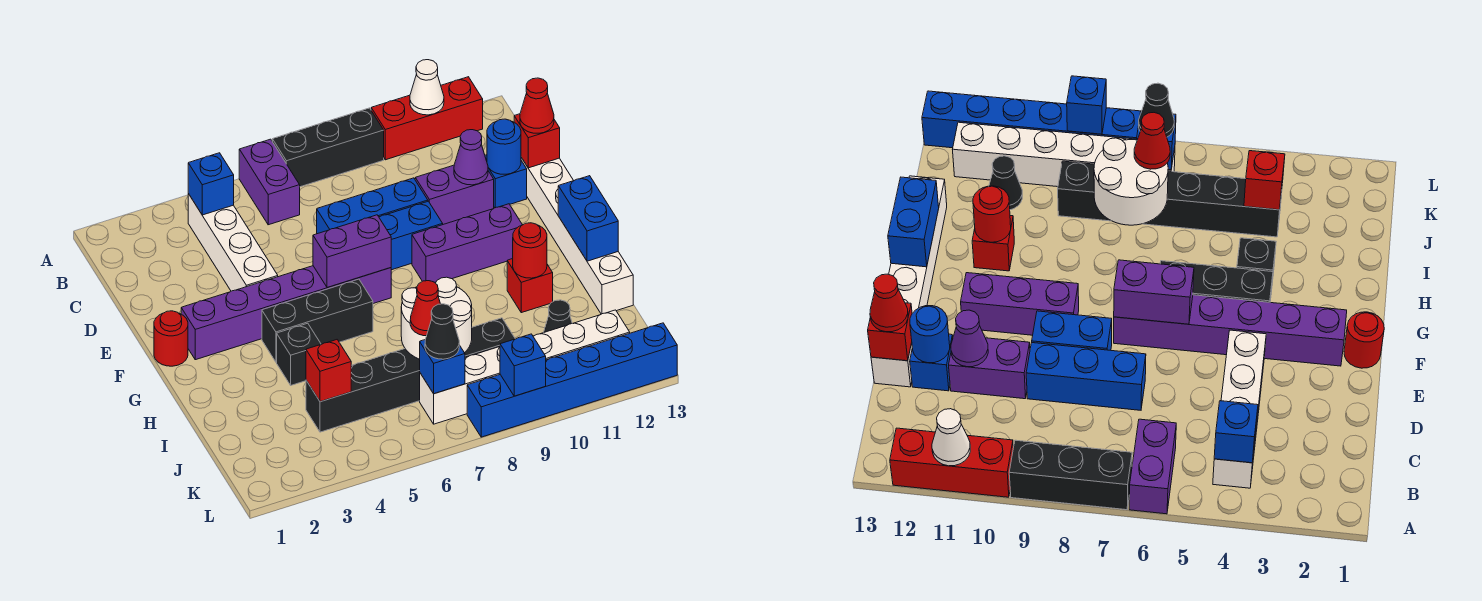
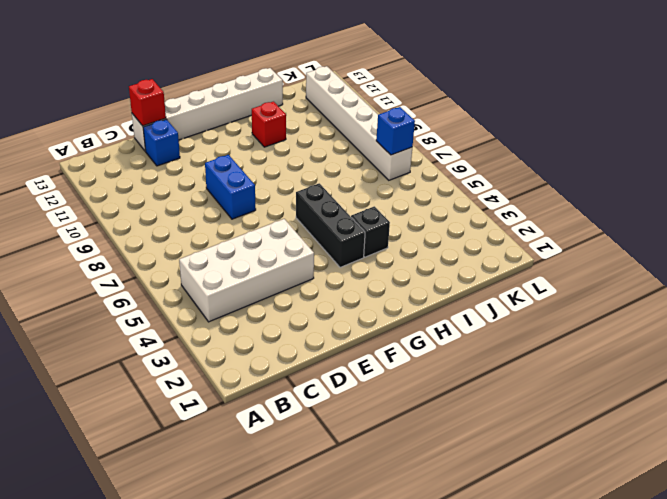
white brick B4:E5 level 1 -> white brick B4:E4 level 1
none -> purple brick A6:B6 level 1
none -> black brick A7:A9 level 1
none -> red brick A10:A12 level 1
none -> blue brick D7:D9 level 1

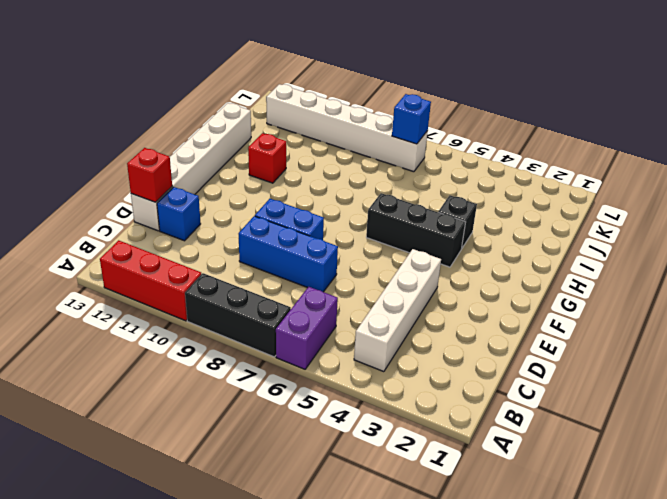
none -> purple brick D10:D11 level 1
none -> red round brick F1 level 1
none -> purple brick F2:F7 level 1
none -> purple brick F9:F11 level 1

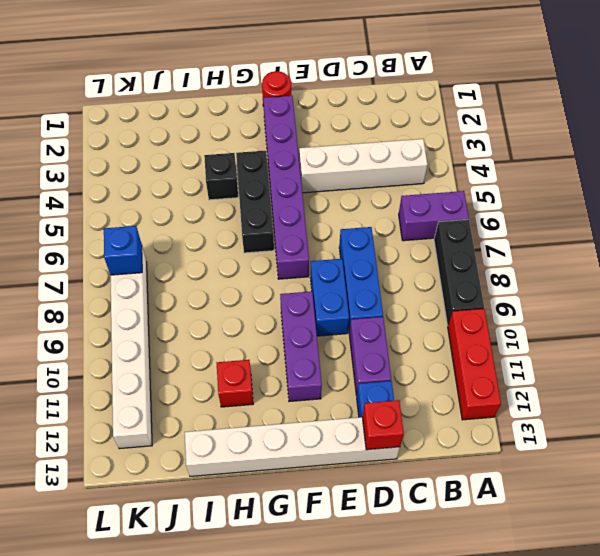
none -> black brick J4:J9 level 1
none -> black cone J11 level 1
none -> blue brick L8:L13 level 1
none -> white cone A11 level 2

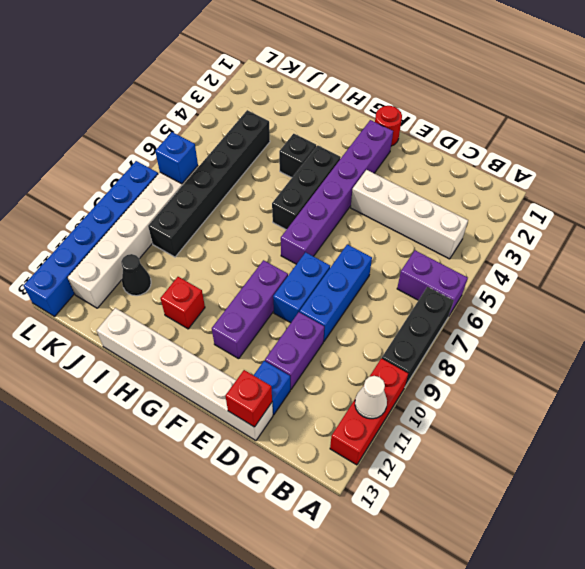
none -> blue brick B4 level 2
none -> purple cone D11 level 2
none -> blue round brick D12 level 2
none -> purple brick F6:F7 level 2

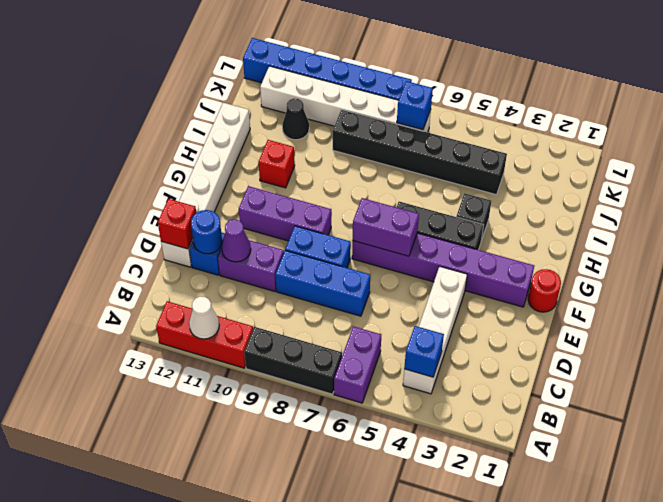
none -> blue brick G13:H13 level 2
none -> red round brick H11 level 2
none -> white round brick I7:J8 level 2
none -> red brick J4 level 2

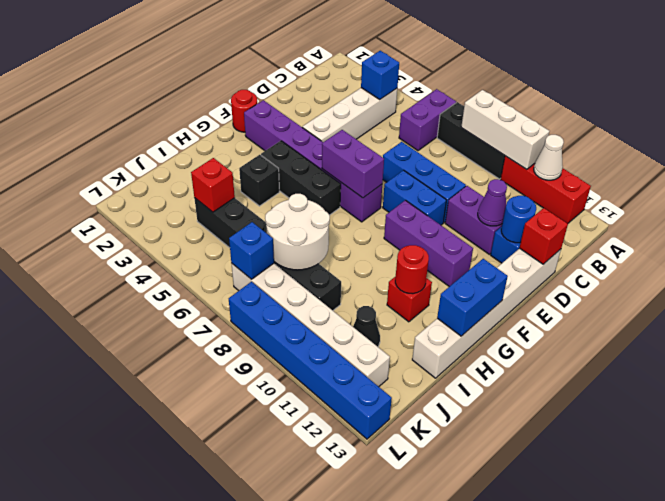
white brick A8:A10 level 2 -> none
none -> blue brick L9 level 2
none -> red cone D13 level 3
none -> red cone J7 level 3
none -> black cone K7 level 3

